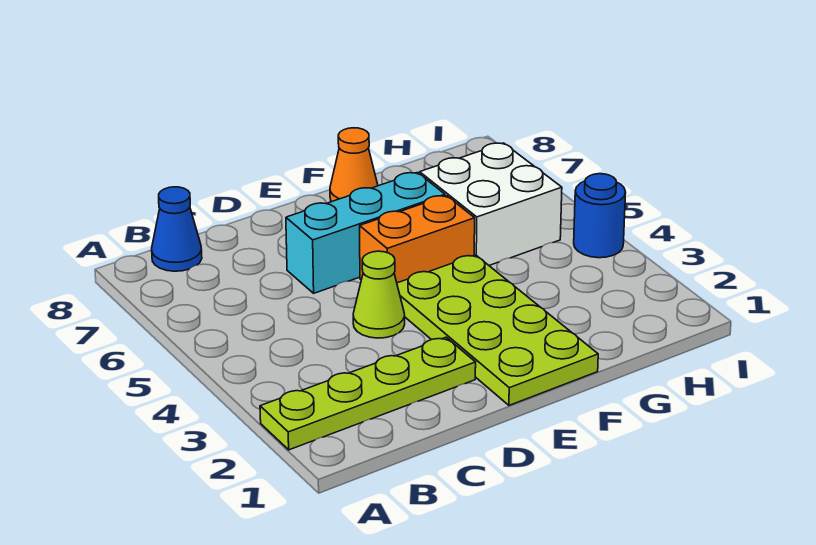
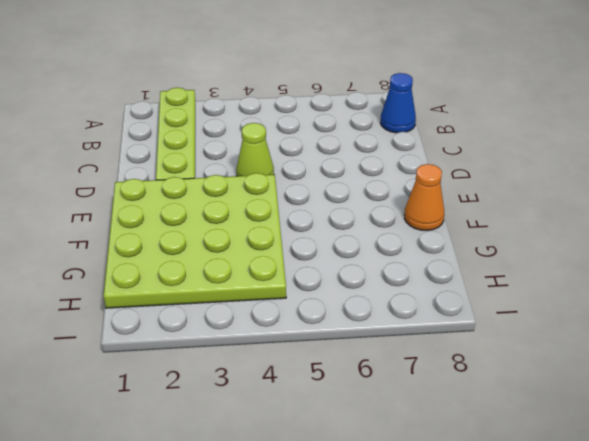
lime plate E1:H4 level 1 -> lime plate E1:F4 level 1
none -> cyan brick D6:F6 level 1
none -> orange brick E5:F5 level 1

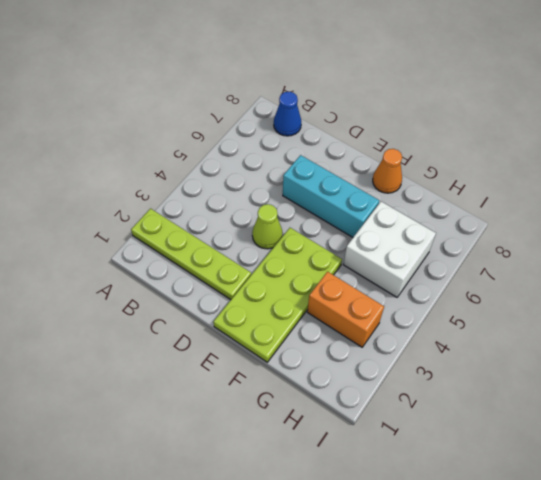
orange brick G3:H3 level 1 -> orange brick E5:F5 level 1
none -> blue round brick I4 level 1

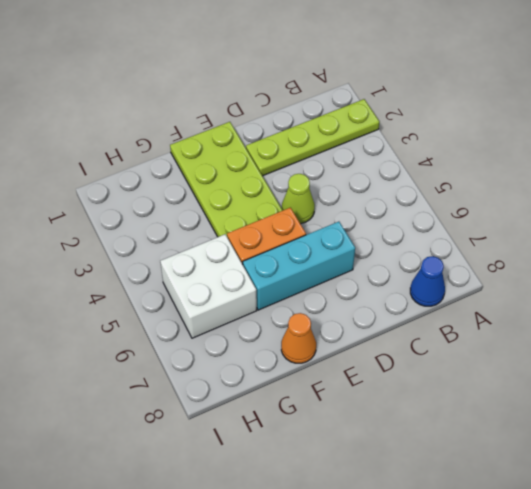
none -> blue round brick I4 level 1

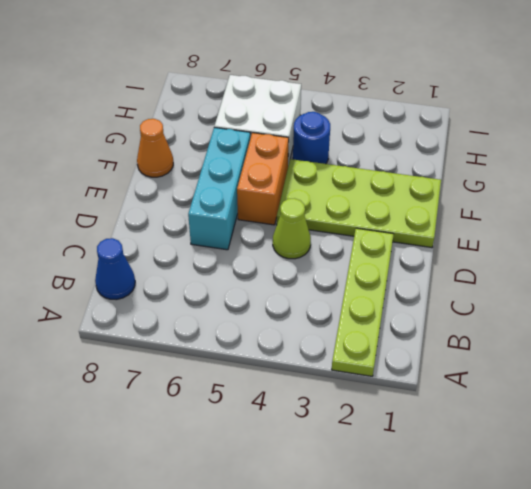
blue round brick G4 level 1 -> blue round brick I4 level 1

